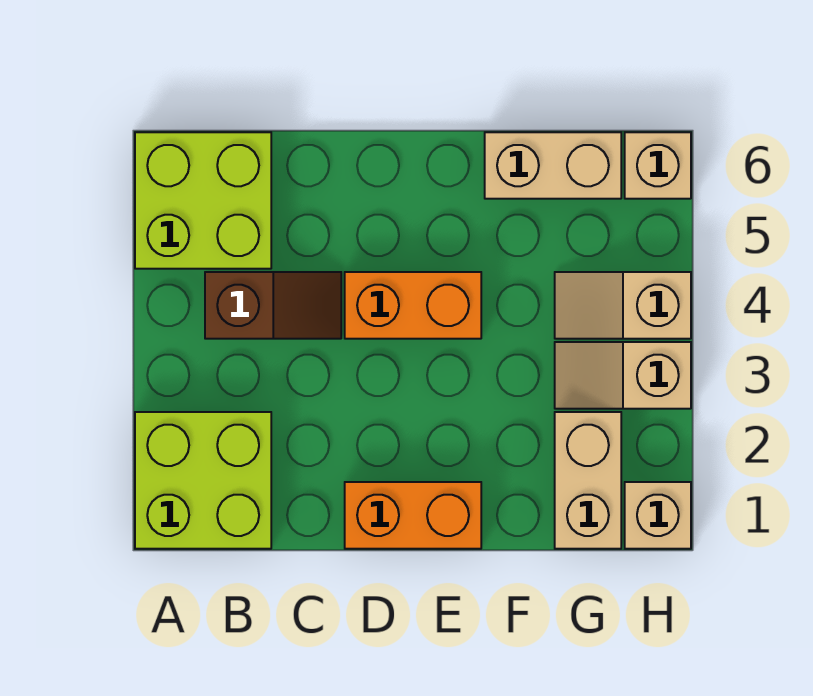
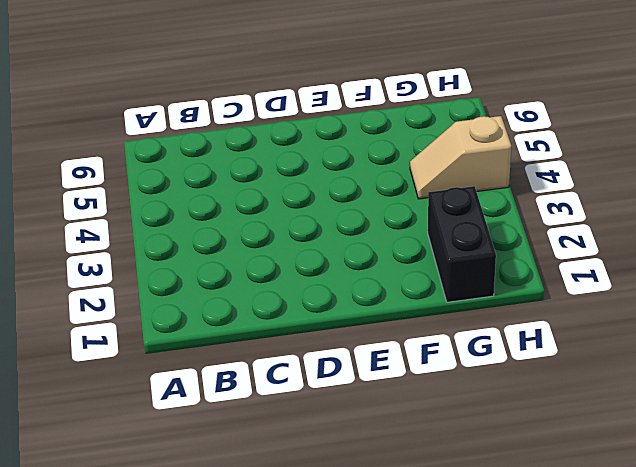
black brick G1:G2 level 1 -> tan brick G1:G2 level 1
none -> lime brick A1:B2 level 1
none -> lime brick A5:B6 level 1

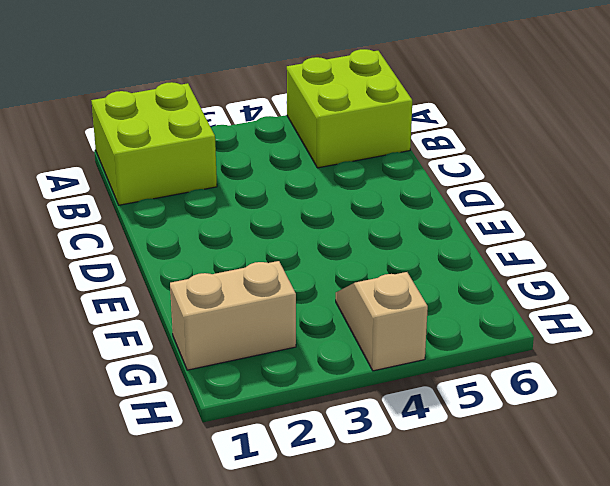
none -> brown slope B4:C4 level 1 top B
none -> orange brick D1:E1 level 1

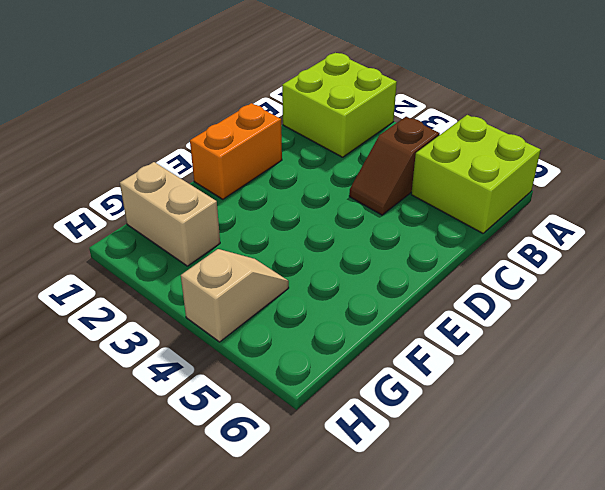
none -> orange brick D4:E4 level 1
none -> tan brick F6:G6 level 1

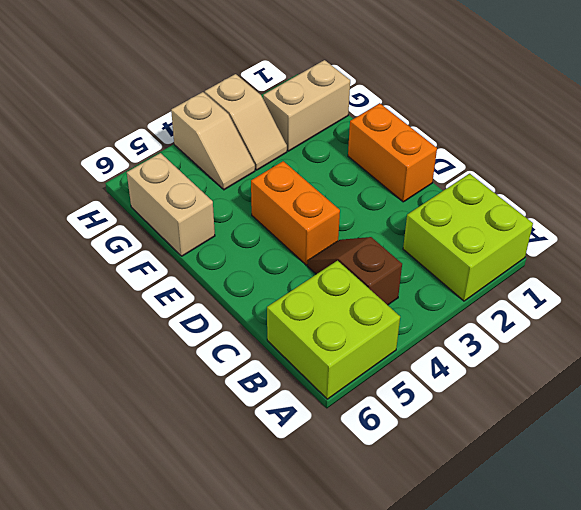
none -> tan brick H1 level 1
none -> tan brick H6 level 1

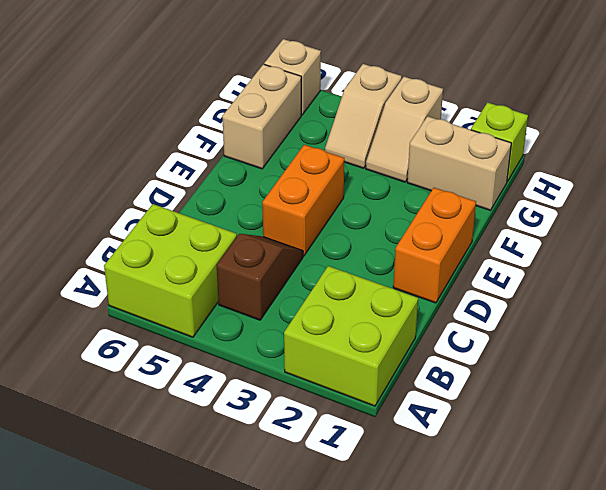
lime brick H1 level 1 -> tan brick H1 level 1

